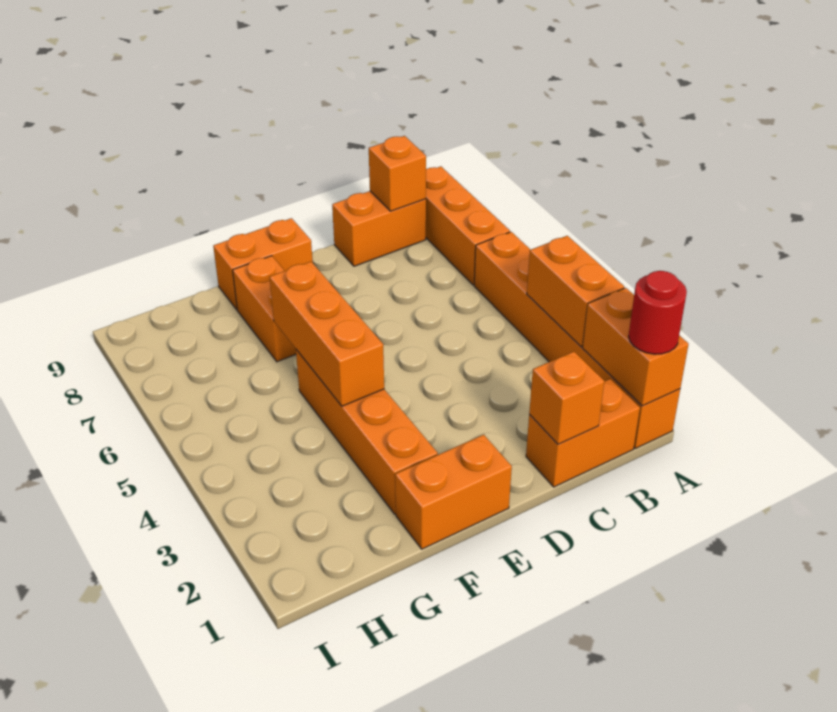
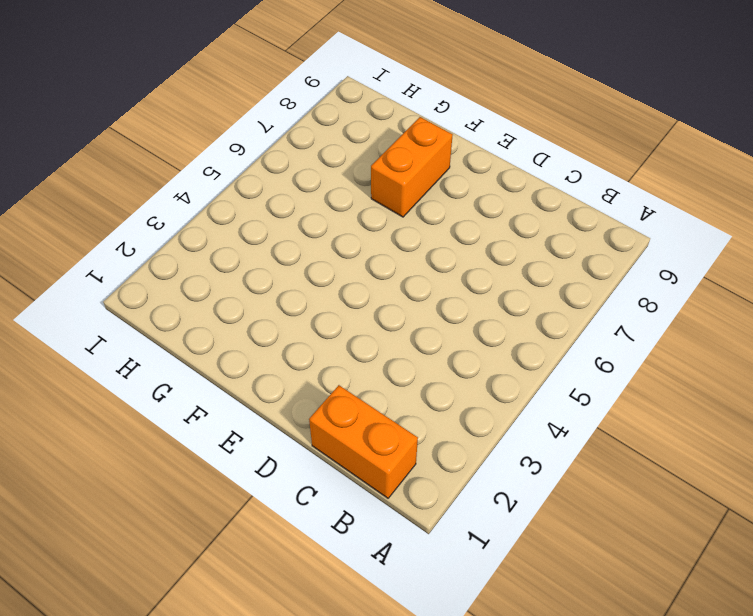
none -> orange brick A1:A6 level 1
none -> orange brick A7:A9 level 1
none -> orange brick B9:C9 level 1

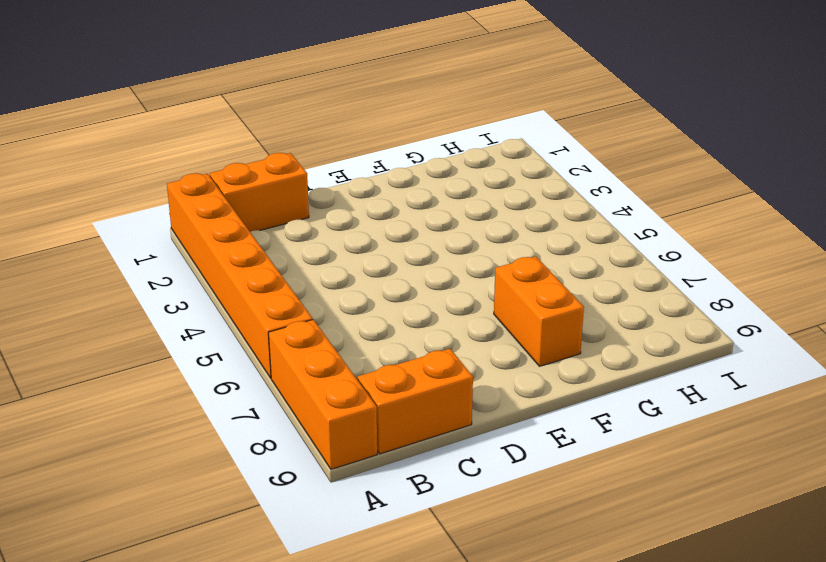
none -> orange brick E1:F1 level 1
none -> orange brick E9:F9 level 1
none -> orange brick F2:F5 level 1

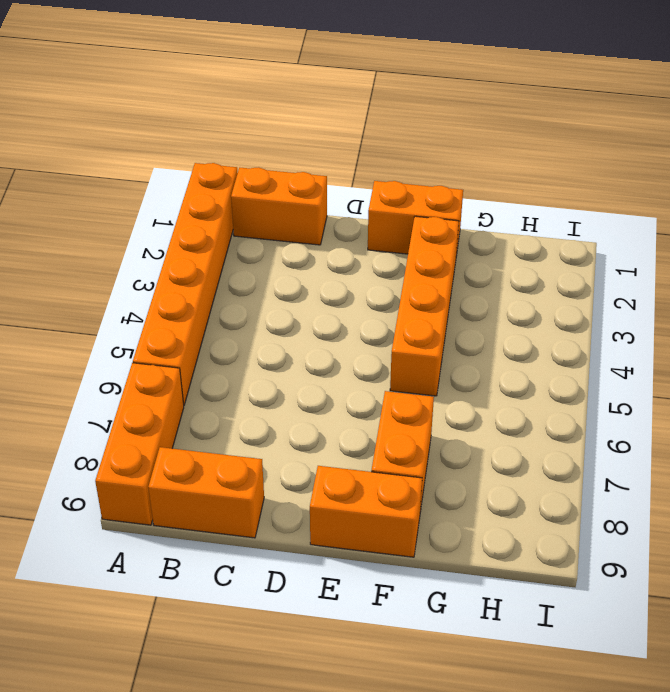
none -> orange brick A1:A2 level 2
none -> orange brick A3:A4 level 2
none -> orange brick B9 level 2

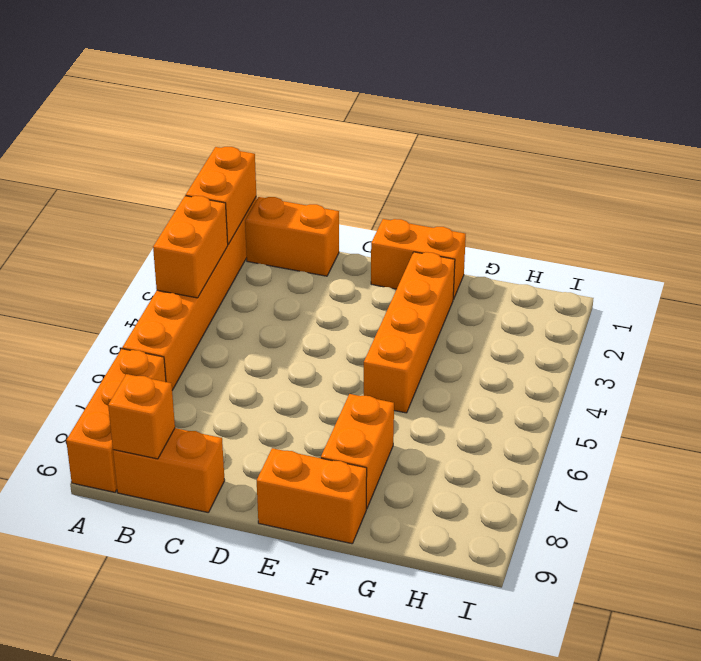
none -> orange brick C1 level 2
none -> orange brick F4:F6 level 2
none -> red round brick A1 level 3

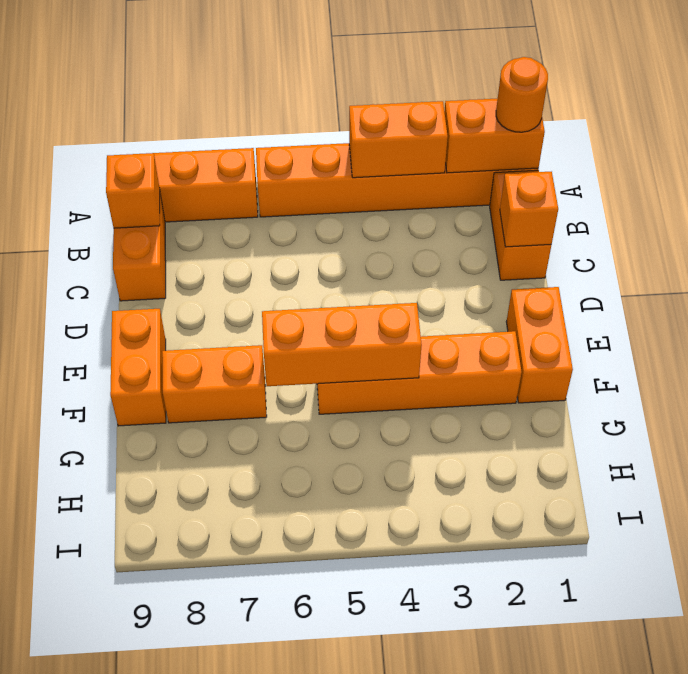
orange round brick A1 level 3 -> red round brick A1 level 3

